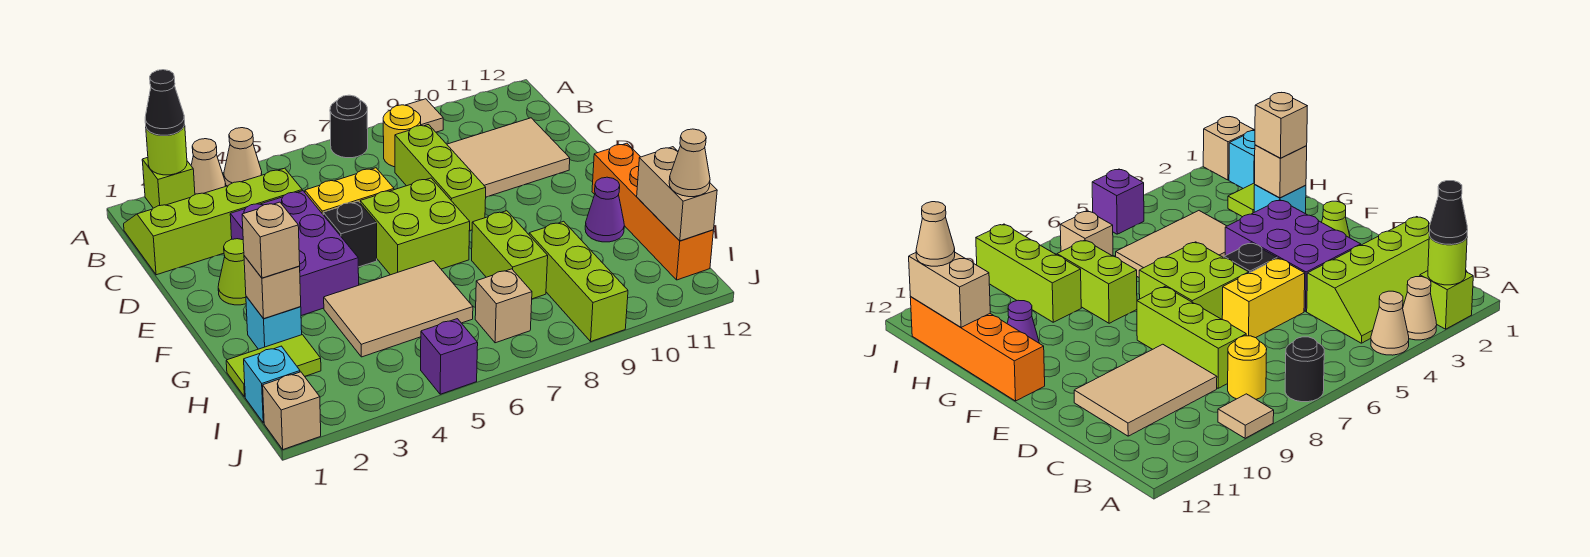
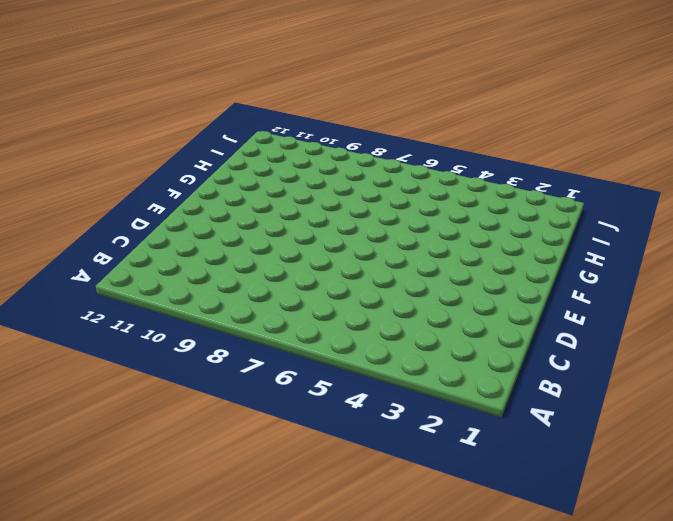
none -> lime brick A2 level 1
none -> tan cone A3 level 1
none -> tan cone A4 level 1
none -> black round brick A7 level 1

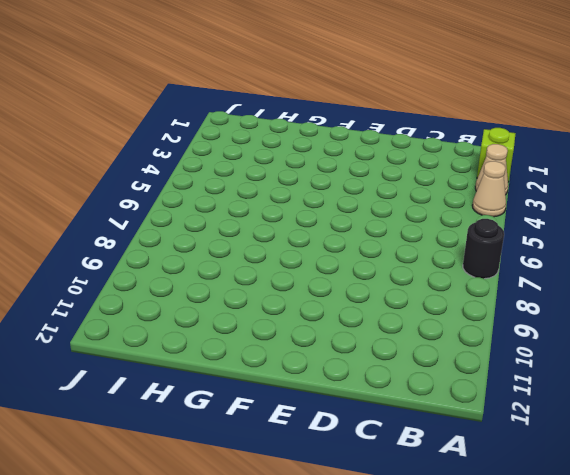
none -> tan tile A9 level 1
none -> lime slope B1:C4 level 1 top C
none -> yellow round brick B8 level 1
none -> lime brick C8:E8 level 1

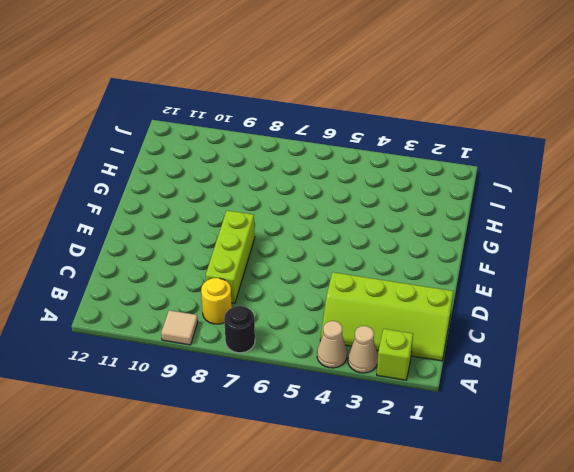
none -> tan tile C9:D11 level 1
none -> purple brick D3:F4 level 1
none -> yellow brick D5:D6 level 1
none -> lime cone E2 level 1

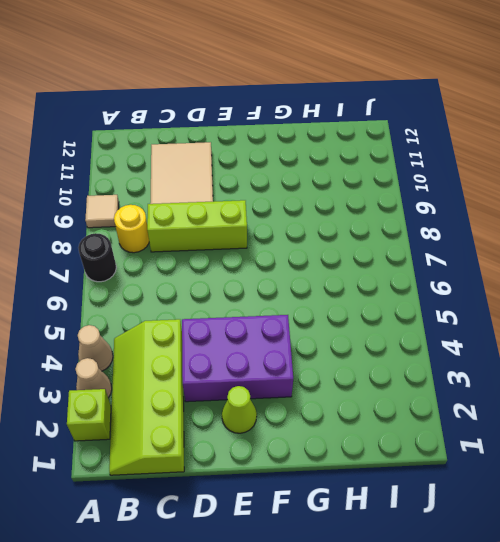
none -> yellow brick D5:D6 level 1
none -> black brick E5 level 1
none -> lime brick E6:F7 level 1
none -> orange brick F12:I12 level 1

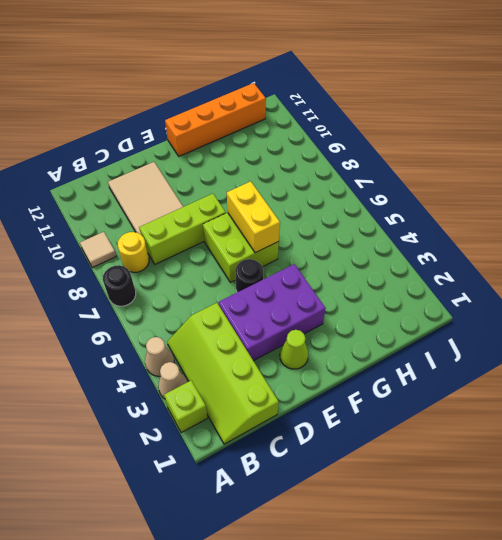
black round brick E5 level 1 -> black brick E5 level 1
yellow brick F6:F7 level 2 -> yellow brick D5:D6 level 1
none -> cyan brick G2 level 1
none -> tan tile G4:H6 level 1
none -> lime brick G8:H8 level 1
none -> purple cone G11 level 1

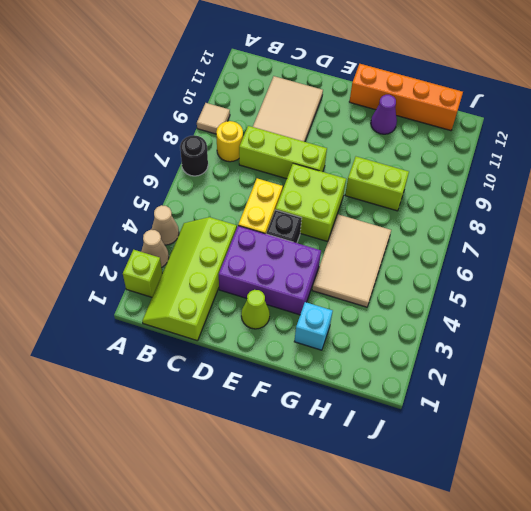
none -> lime tile H1:H2 level 1
none -> lime brick H9:J9 level 1
none -> cyan brick I1 level 1
none -> tan brick I7 level 1

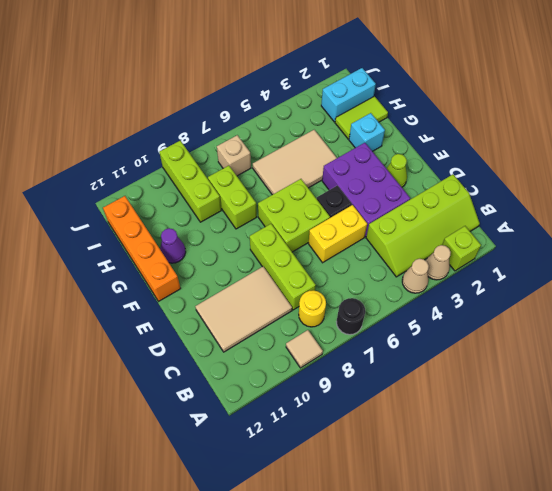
cyan brick I1:I2 level 1 -> cyan brick I1 level 1
none -> tan brick J1 level 1
none -> purple brick J5 level 1
none -> lime round brick A2 level 2
none -> tan brick G2 level 2

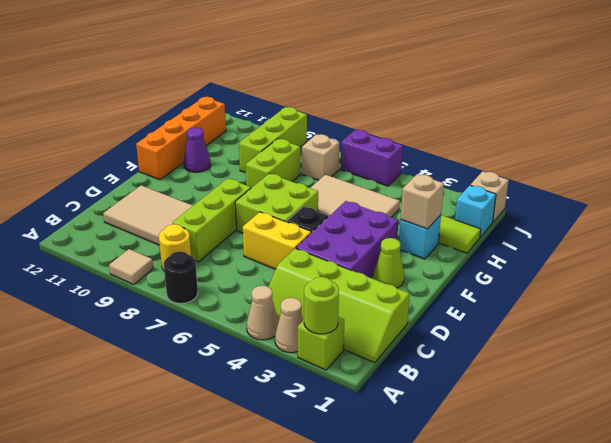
purple brick J5:J6 level 1 -> purple brick J5 level 1
none -> tan brick H12:I12 level 2
none -> black cone A2 level 3
none -> tan brick G2 level 3
none -> tan cone I12 level 3

